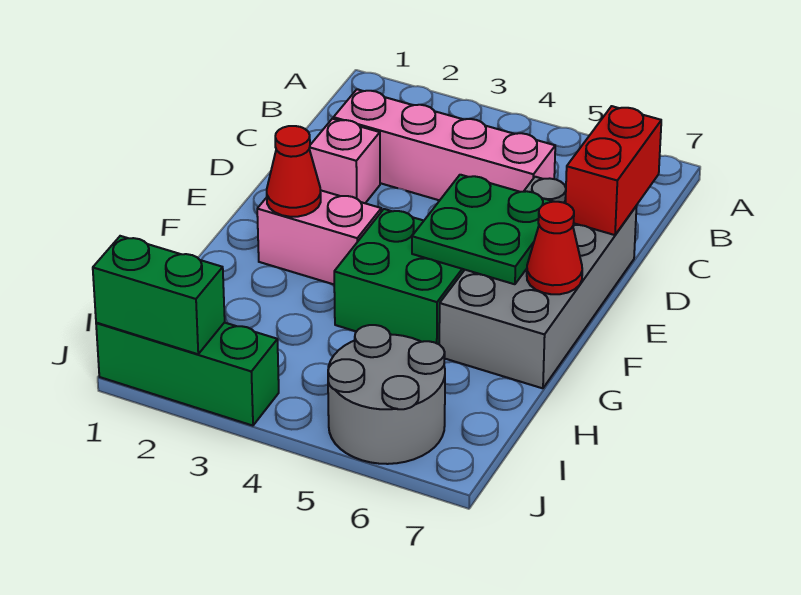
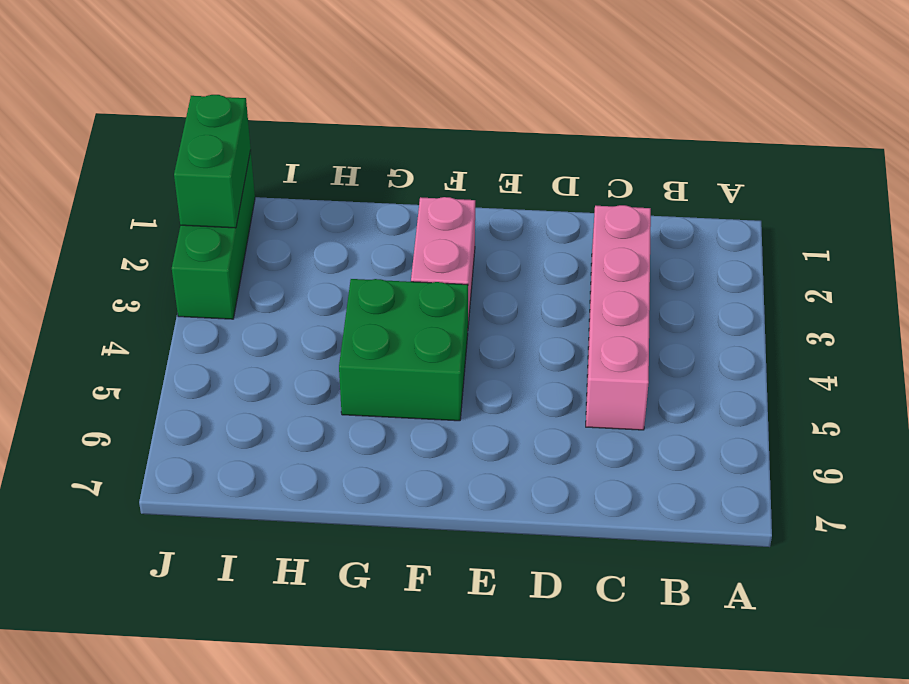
none -> pink brick D2 level 1
none -> grey brick D6:G7 level 1
none -> grey round brick I5:J6 level 1

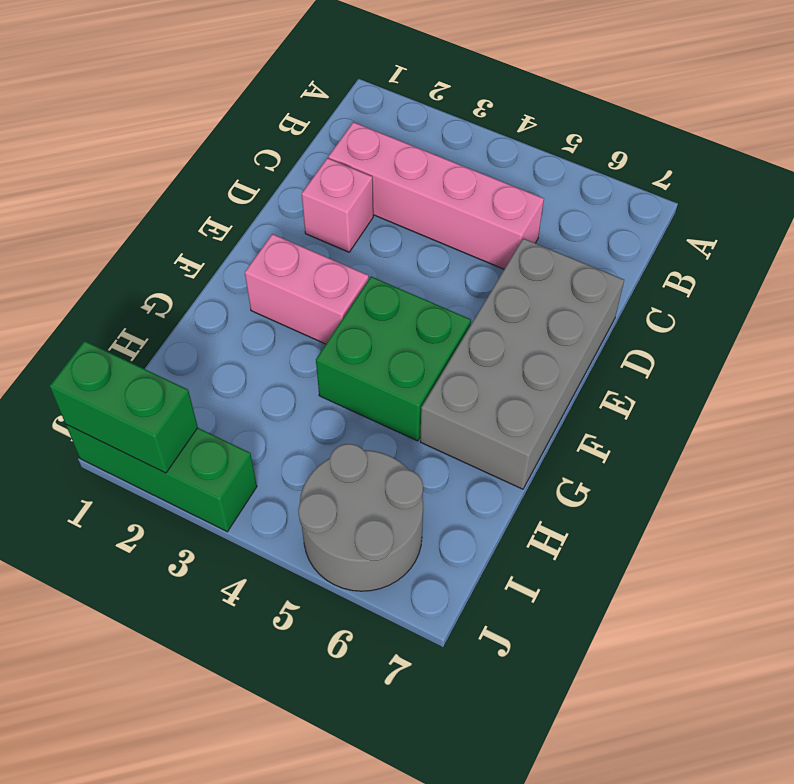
none -> red brick C7:D7 level 2
none -> green plate E5:F6 level 2
none -> red cone F2 level 2

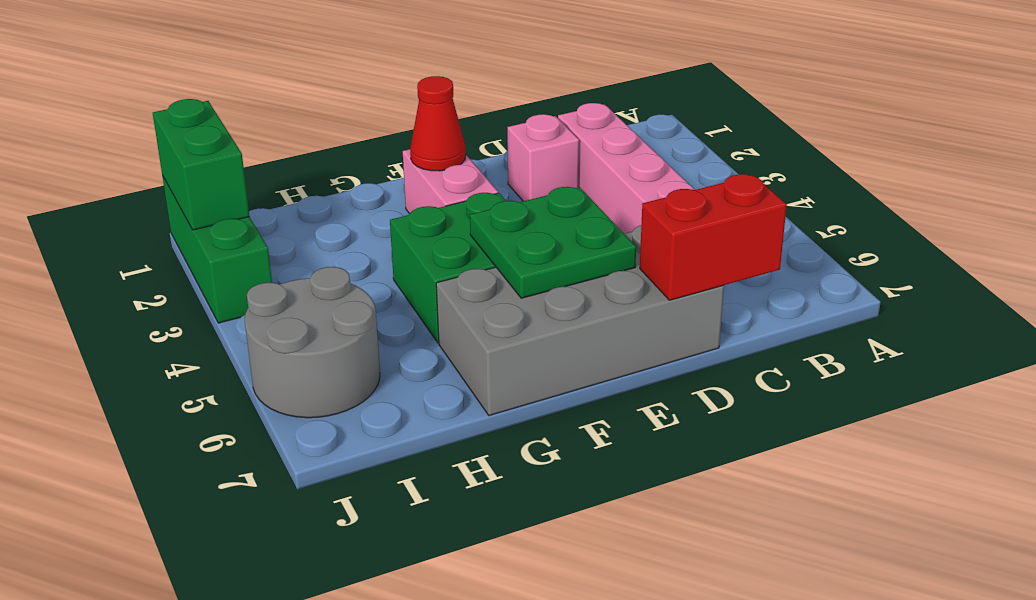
none -> red cone F7 level 2

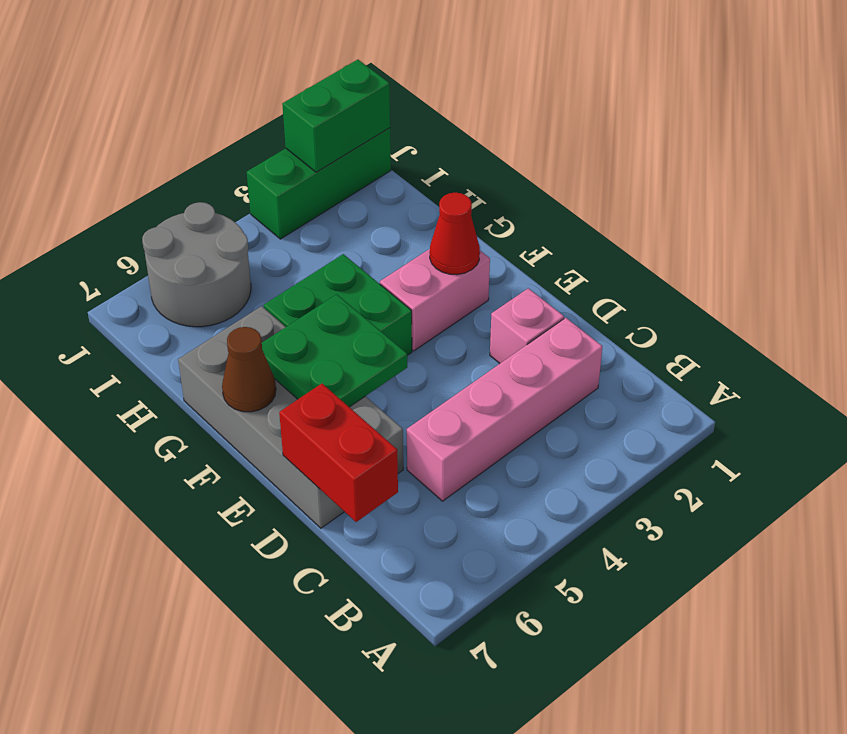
brown cone F7 level 2 -> red cone F7 level 2

